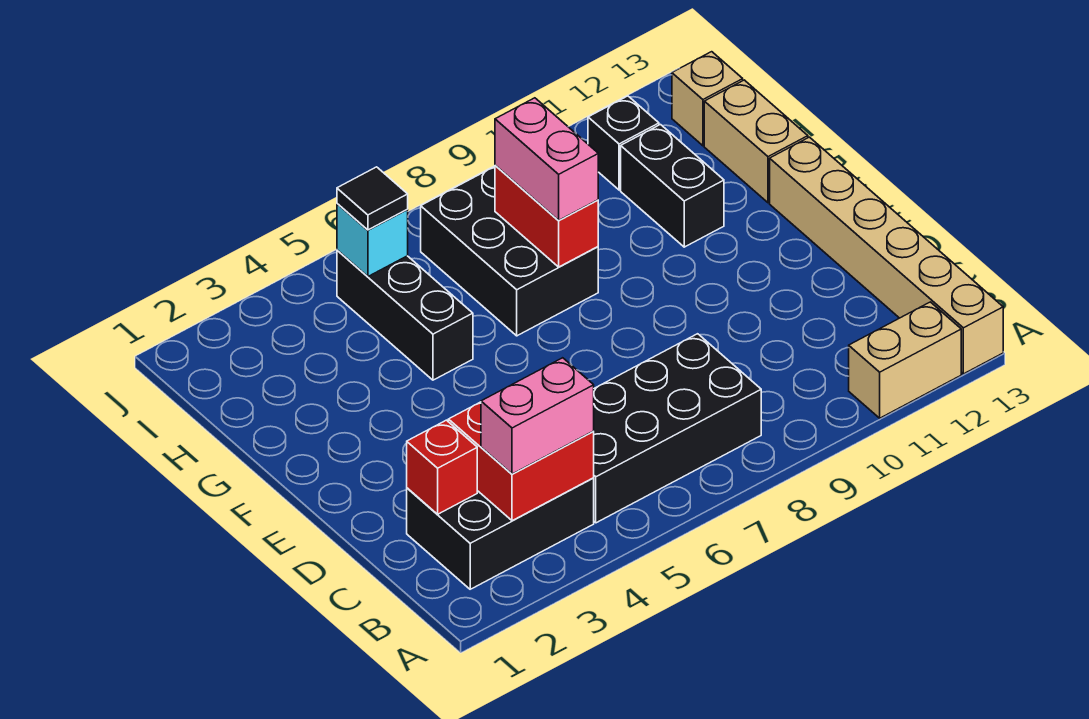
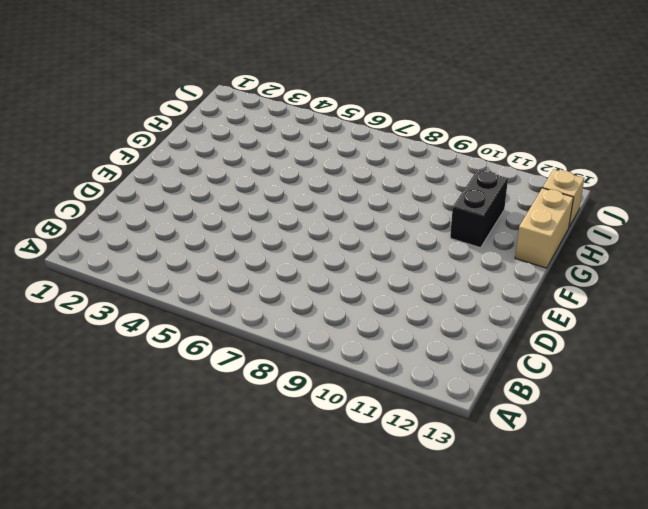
none -> tan brick A11:A12 level 1
none -> tan brick A13:F13 level 1
none -> black brick B2:C4 level 1

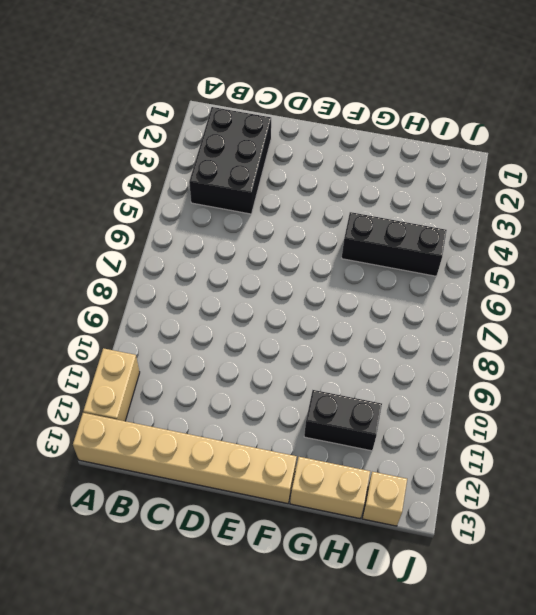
none -> black brick B5:C8 level 1
none -> black brick G7:I8 level 1
none -> black brick I11 level 1

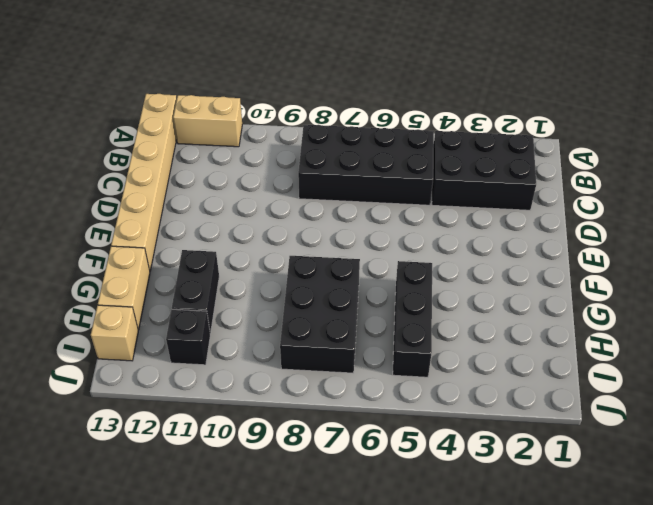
none -> red brick B3:C4 level 2
none -> red brick C2 level 2
none -> red brick G8:H8 level 2

